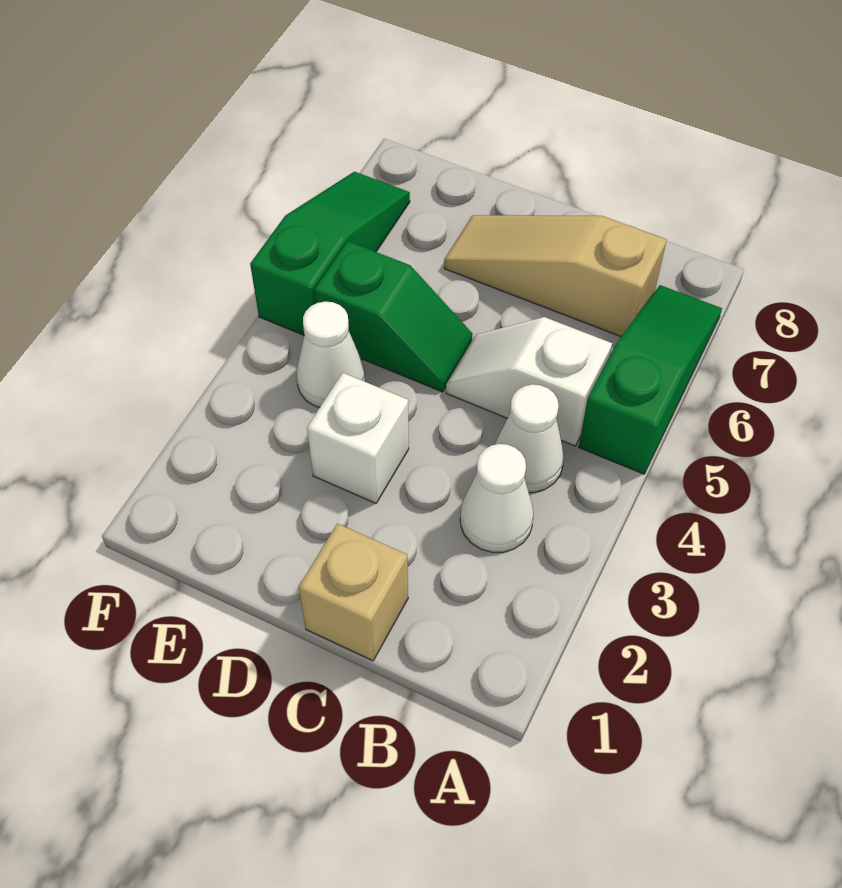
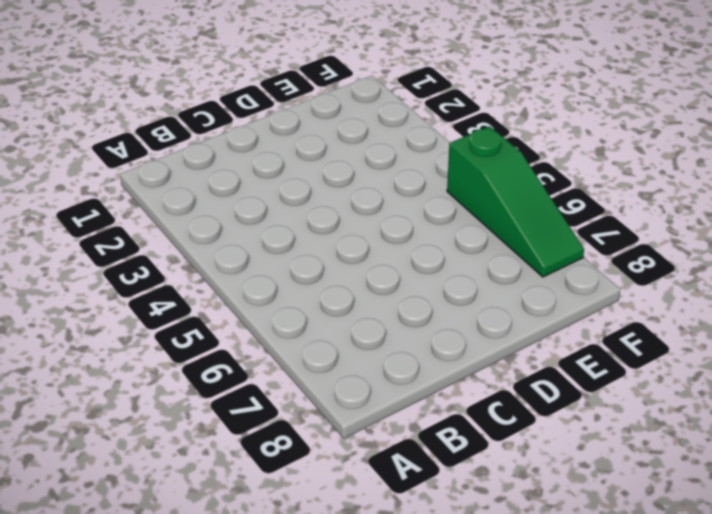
none -> green slope A5:A7 level 1 top 5
none -> white cone B3 level 1

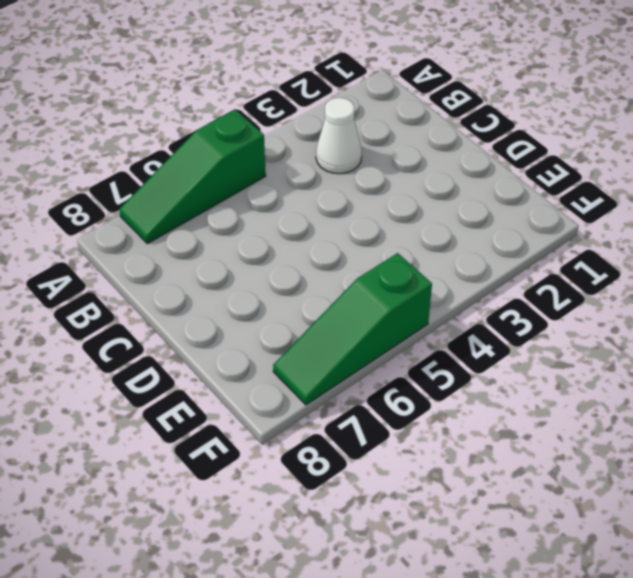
none -> white cone B4 level 1
none -> white slope B5:C5 level 1 top B

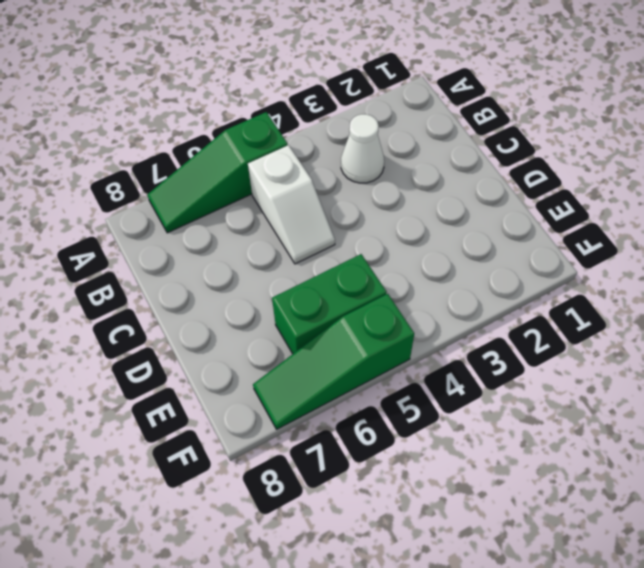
green brick E5:E6 level 1 -> green slope D5:E5 level 1 top E
none -> white cone B4 level 1
none -> tan slope B7:D7 level 1 top B

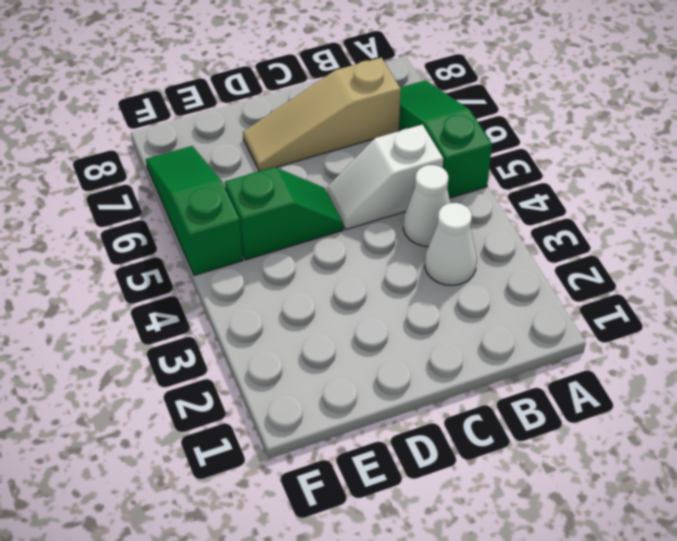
none -> tan brick C1 level 1
none -> white brick D3 level 1

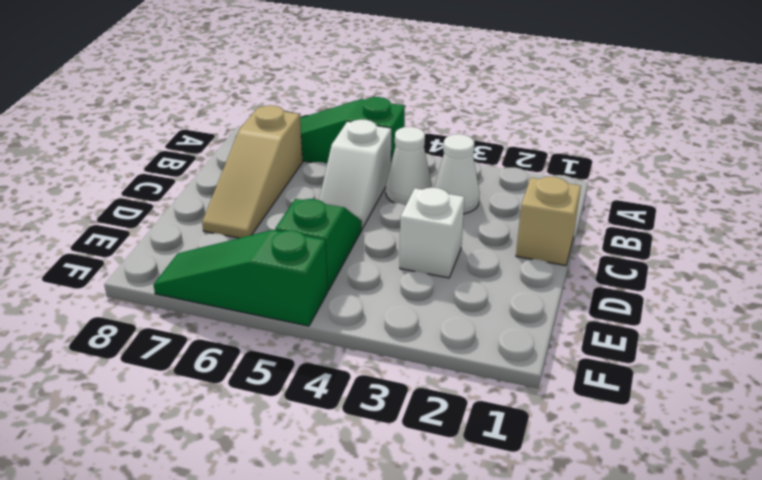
none -> white cone E4 level 1

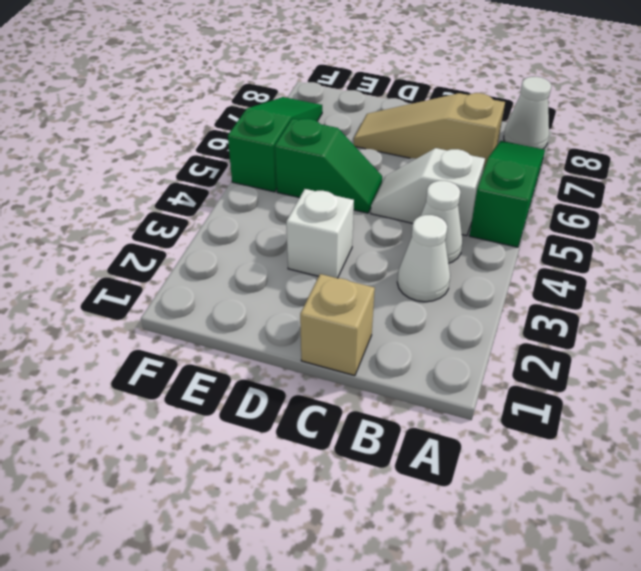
white cone A8 level 1 -> white cone E4 level 1

